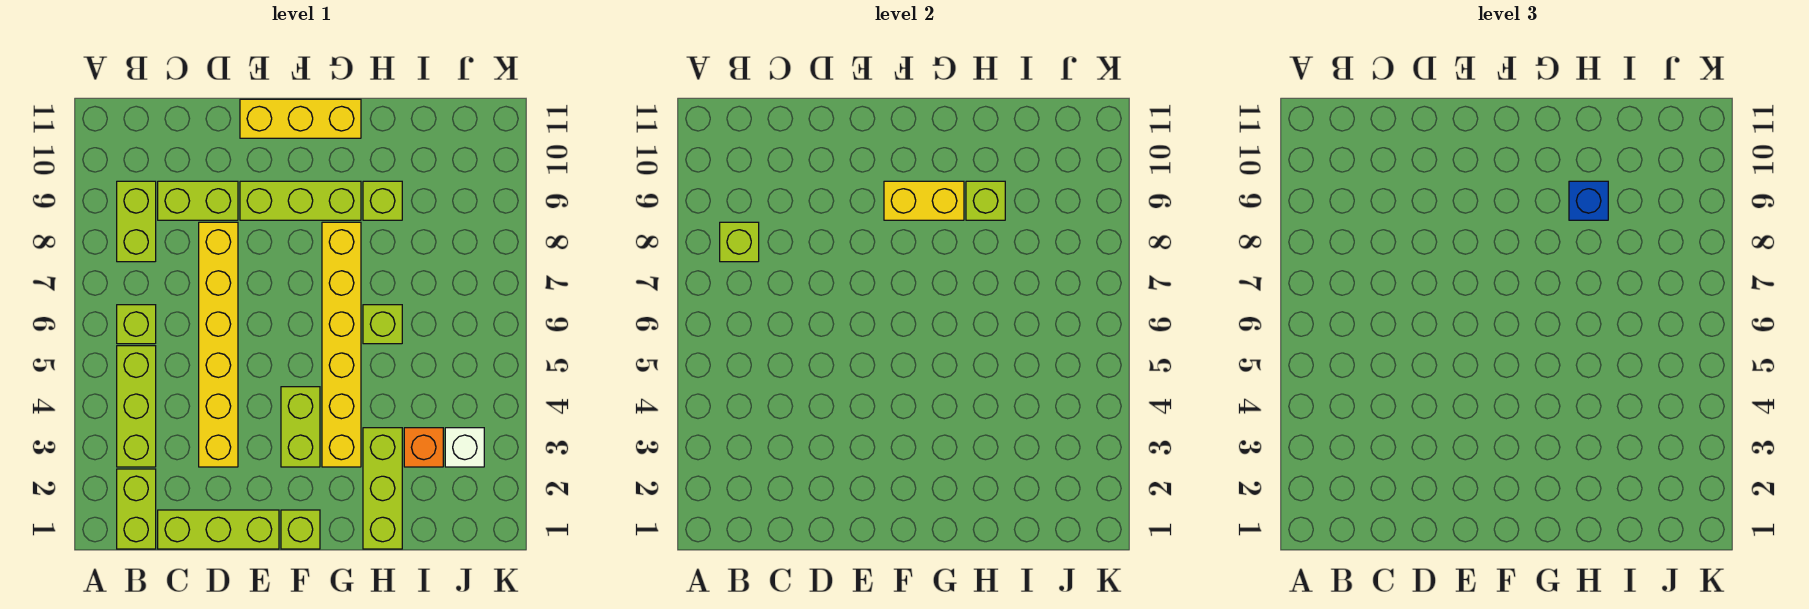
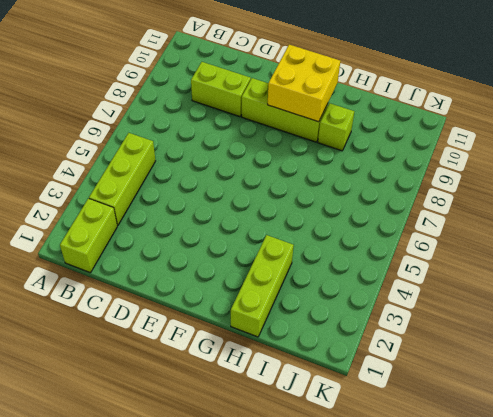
yellow brick F9:G10 level 2 -> yellow brick F9:G9 level 2
none -> lime brick B6 level 1
none -> lime brick B8:B9 level 1
none -> lime brick C1:E1 level 1

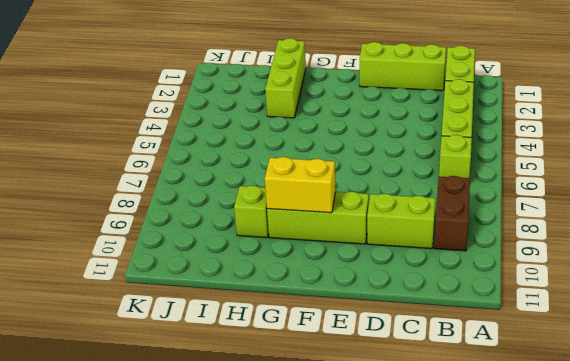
brown brick B8:B9 level 1 -> lime brick B8:B9 level 1
none -> yellow brick D3:D8 level 1
none -> yellow brick E11:G11 level 1
none -> lime brick F1 level 1

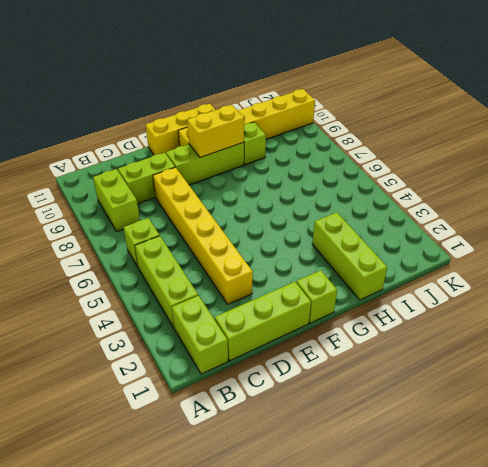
yellow brick F10:K10 level 1 -> yellow brick G3:G8 level 1
none -> lime brick F3:F4 level 1
none -> lime brick H6 level 1
none -> orange brick I3 level 1

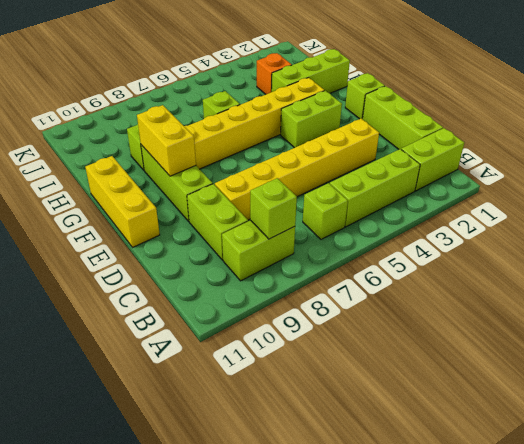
none -> white brick J3 level 1
none -> lime brick H9 level 2
none -> blue brick H9 level 3

